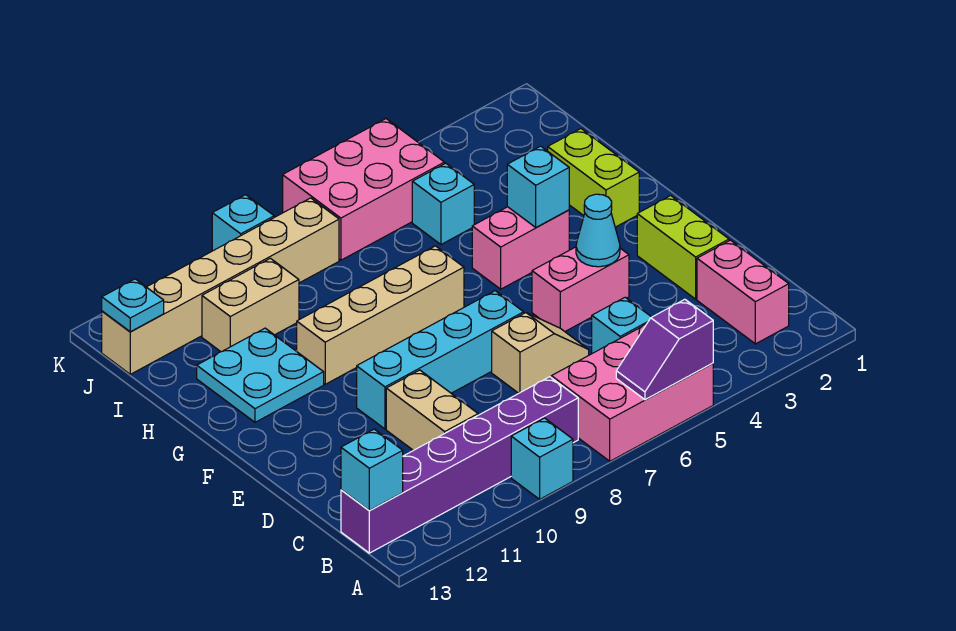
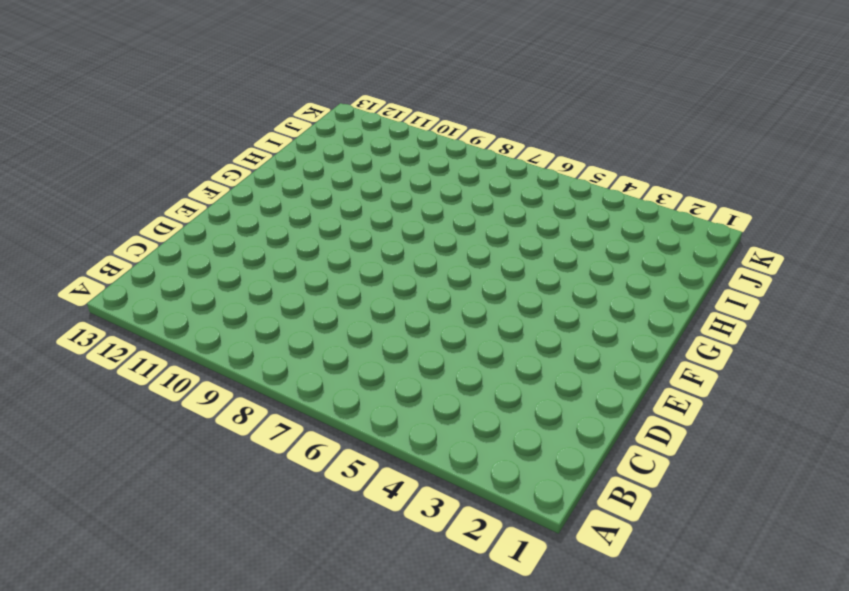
none -> pink brick A5:B7 level 1
none -> cyan brick A9 level 1
none -> pink brick B2:C2 level 1

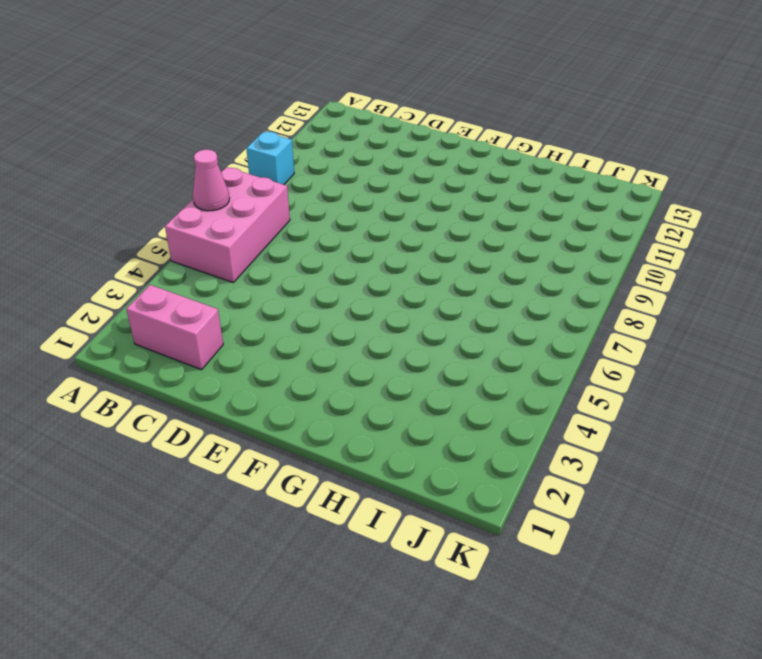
pink cone A6 level 2 -> purple slope A5:A6 level 2 top 5
none -> purple brick B8:B13 level 1
none -> cyan brick C5 level 1
none -> tan brick C10:D10 level 1

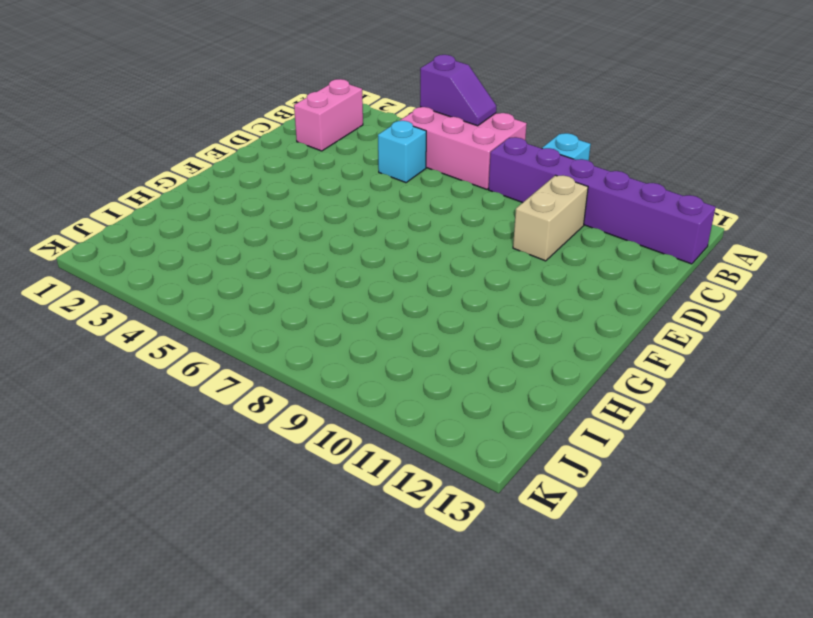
none -> lime brick D2:E2 level 1
none -> tan slope D6:D7 level 1 top 7
none -> pink brick E4:E5 level 1

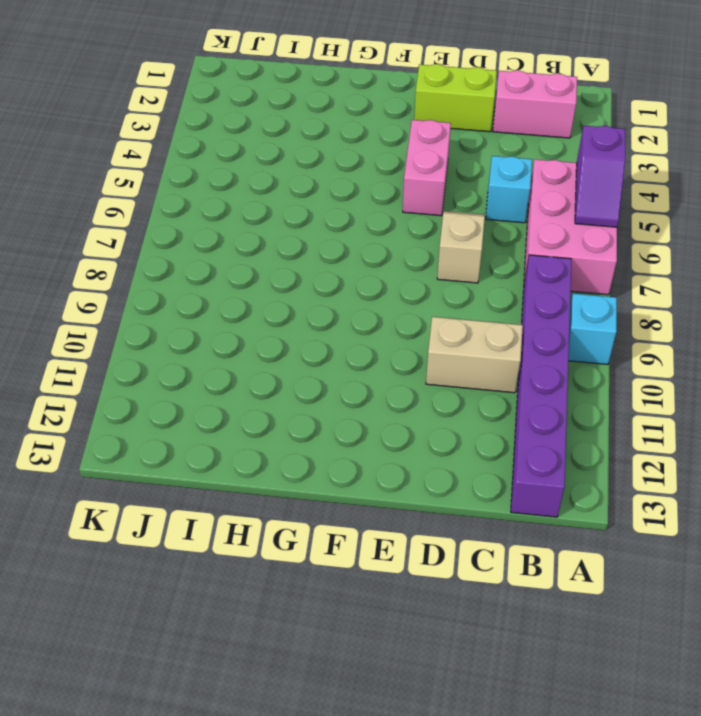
none -> cyan brick E7:E10 level 1
none -> lime brick G2:H2 level 1
none -> pink brick G4:G5 level 1

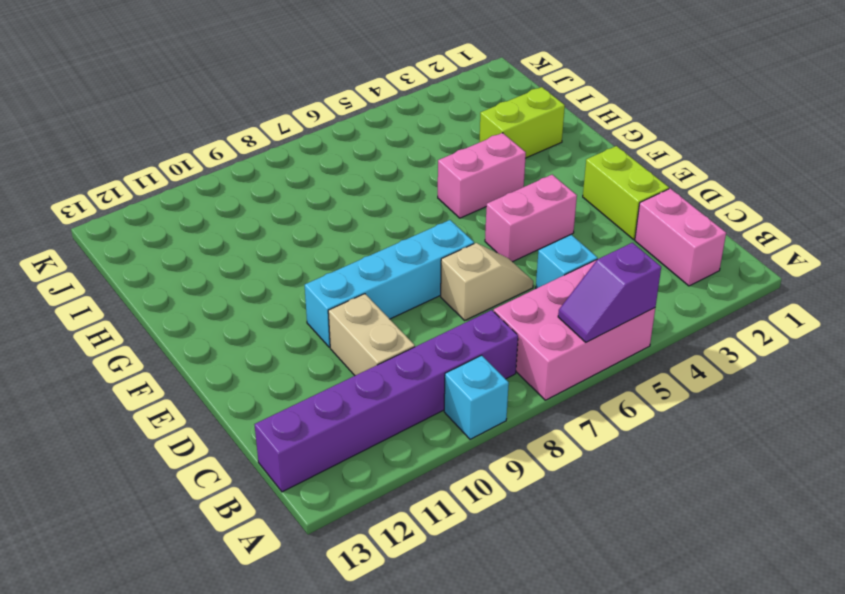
lime brick H2:H3 level 1 -> lime brick G2:H2 level 1
none -> tan brick G7:G10 level 1
none -> cyan plate G11:H12 level 1
none -> cyan brick I5 level 1

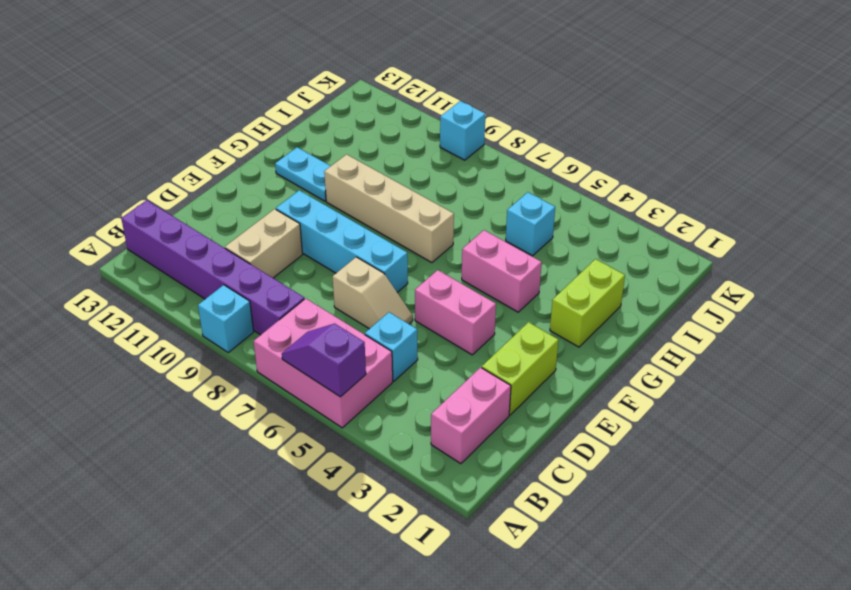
cyan plate G11:G12 level 1 -> cyan plate G11:H12 level 1
none -> tan brick I10:I11 level 1
none -> pink brick J5:K7 level 1
none -> tan brick J8:J13 level 1

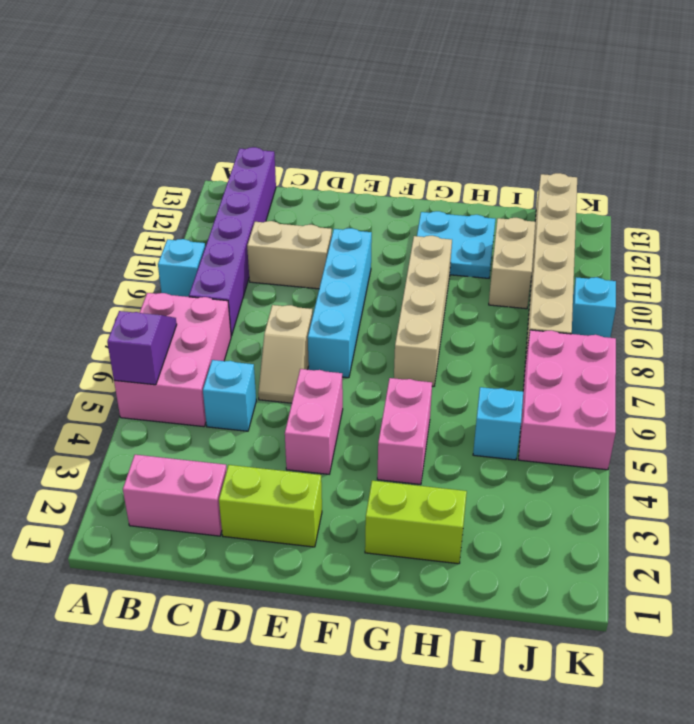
none -> cyan brick B13 level 2
none -> cyan cone E4 level 2
none -> cyan brick G4 level 2

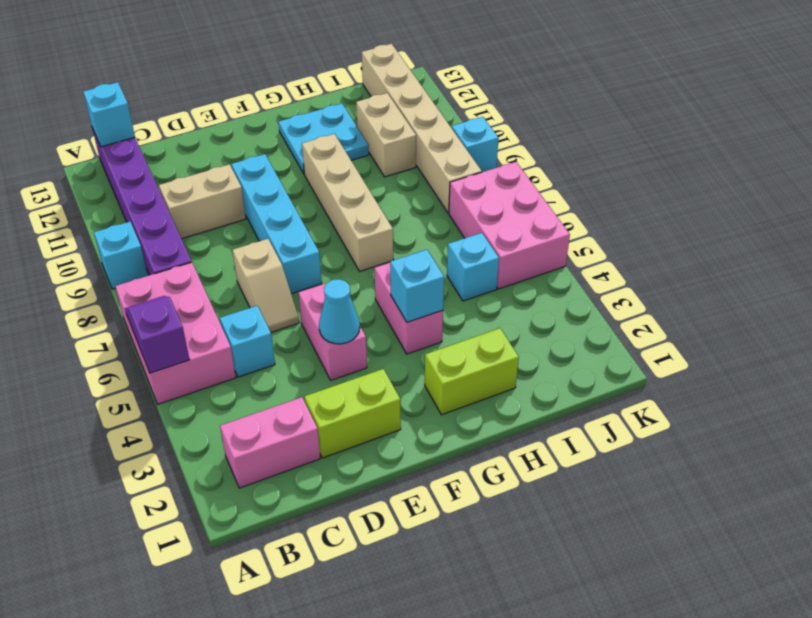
none -> cyan plate J13 level 2

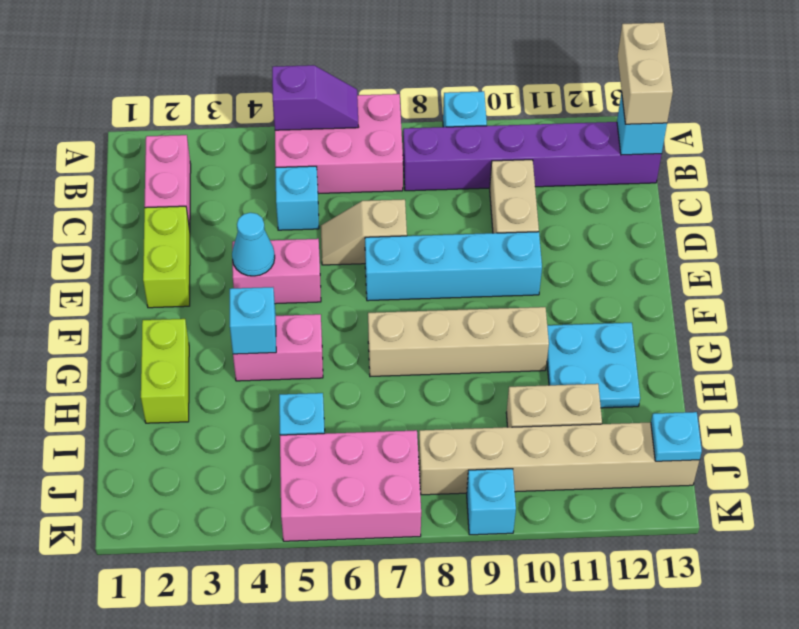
tan brick A13:B13 level 3 -> none

